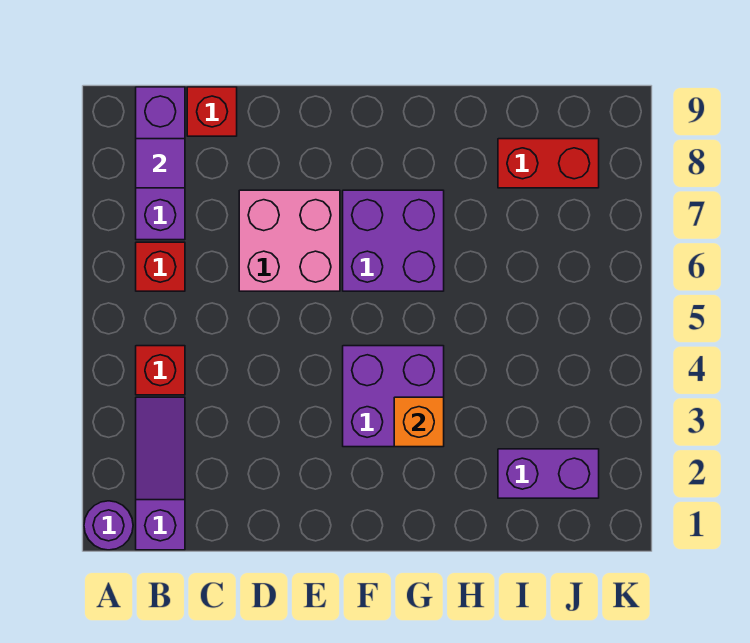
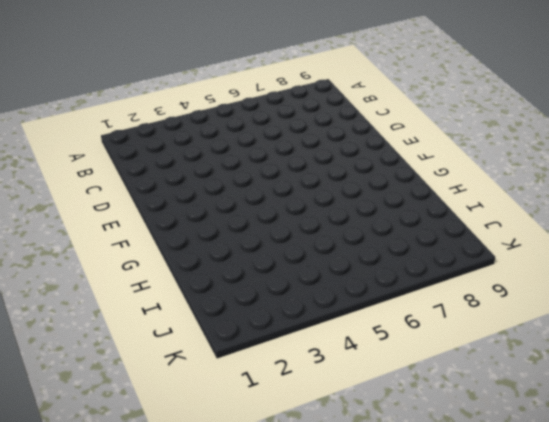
none -> purple round brick A1 level 1
none -> purple slope B1:B3 level 1 top 1
none -> red brick B4 level 1

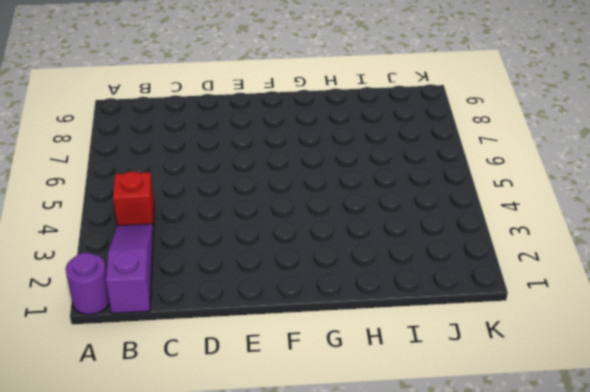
none -> red brick B6 level 1
none -> purple brick B7:B9 level 1
none -> red brick C9 level 1

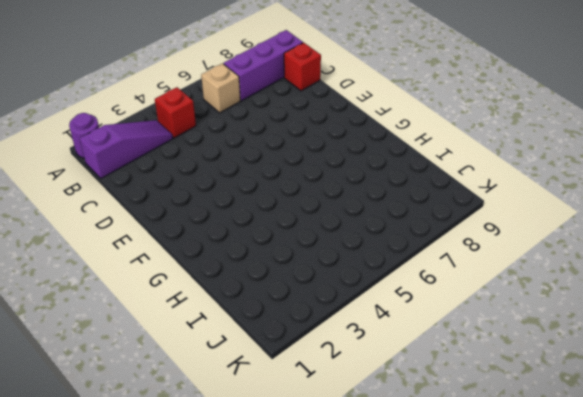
tan brick B6 level 1 -> red brick B6 level 1
none -> pink brick D6:E7 level 1
none -> purple brick F3:G4 level 1
none -> purple brick F6:G7 level 1

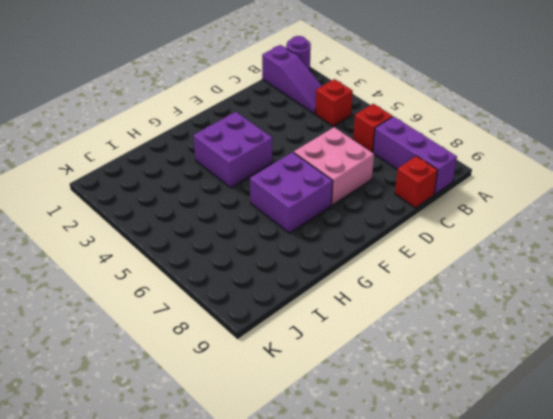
none -> purple brick I2:J2 level 1
none -> red brick I8:J8 level 1
none -> purple tile B8 level 2

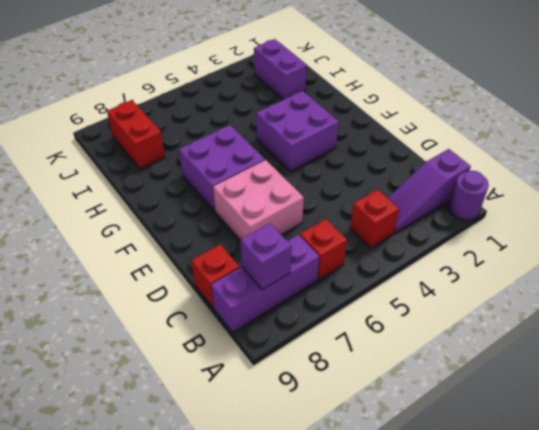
purple brick B8 level 2 -> purple tile B8 level 2
none -> orange brick G3 level 2

